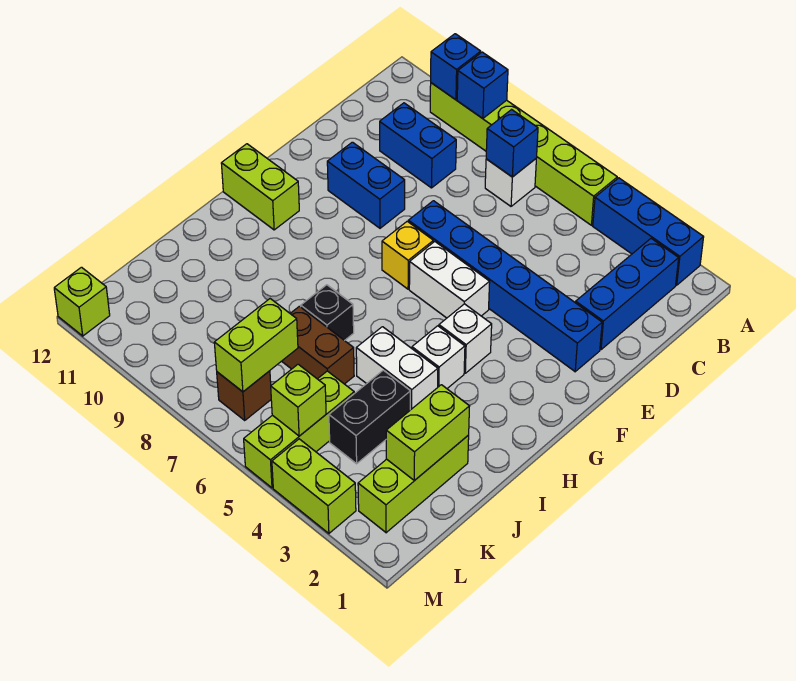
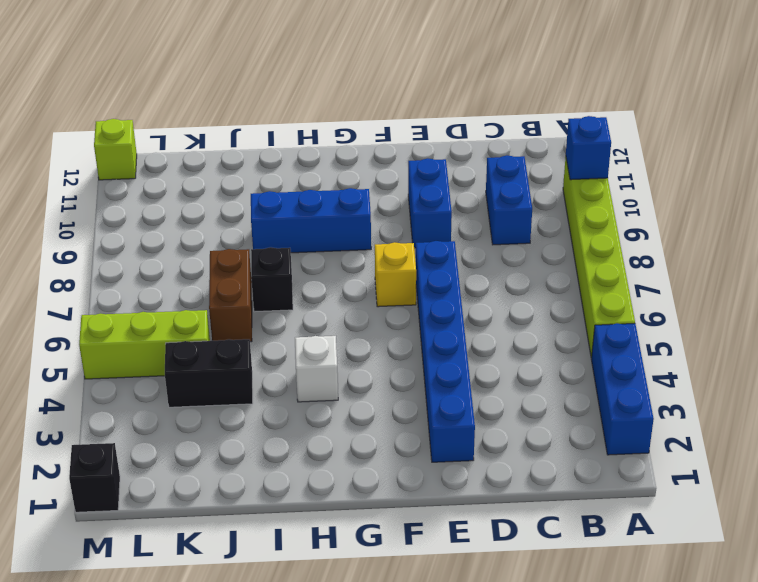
blue brick G9:I9 level 1 -> blue brick B2:D2 level 1
black brick M1 level 1 -> none
none -> white brick B7 level 1
none -> white brick F5:F6 level 1
none -> white brick G4 level 1

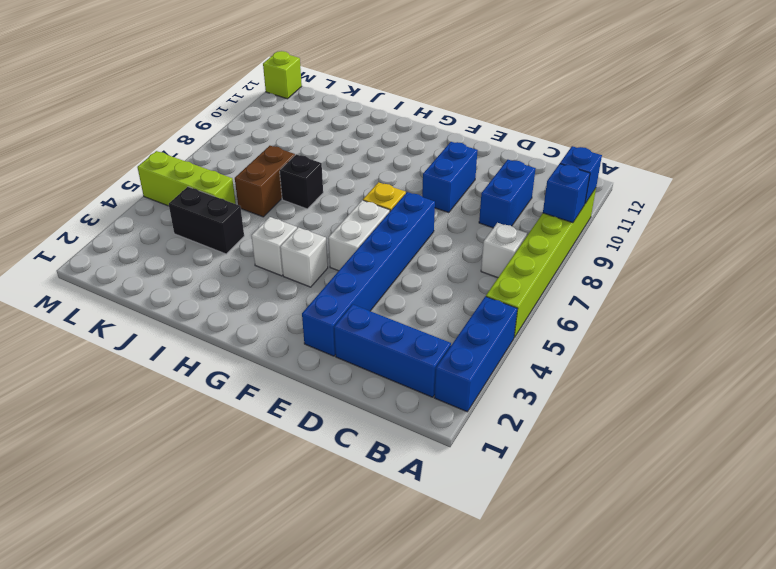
none -> lime brick G11:G12 level 1
none -> white brick I4:I5 level 1
none -> lime brick J2:L2 level 1

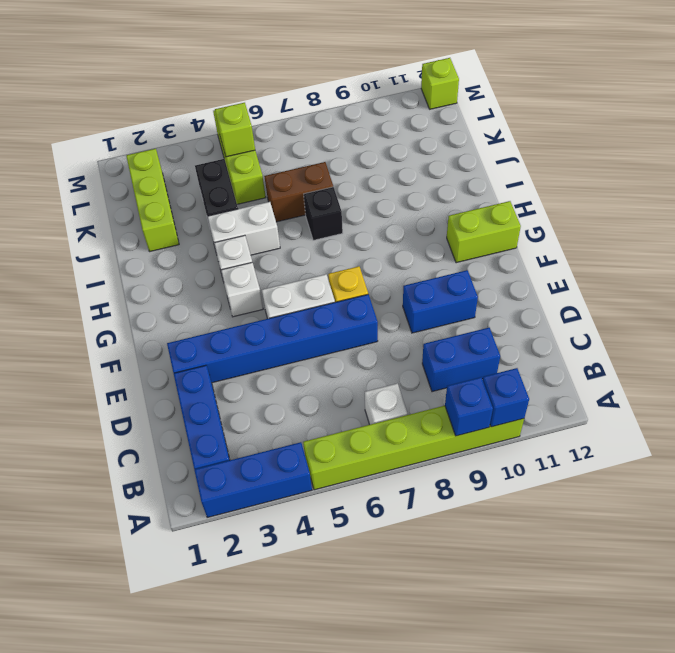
none -> brown brick L7 level 1
none -> lime brick M3:M4 level 1
none -> blue brick B7 level 2

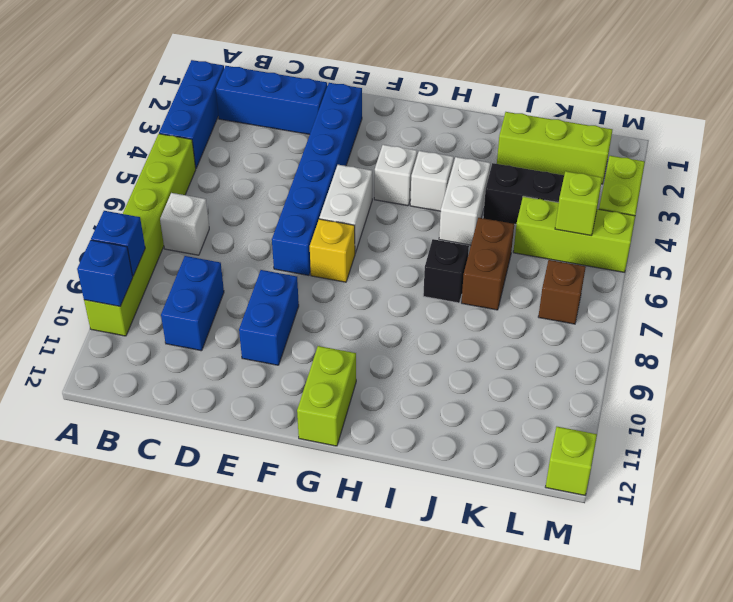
none -> blue brick B7 level 2
none -> lime brick J2:K2 level 2
none -> lime brick K7:L7 level 2

